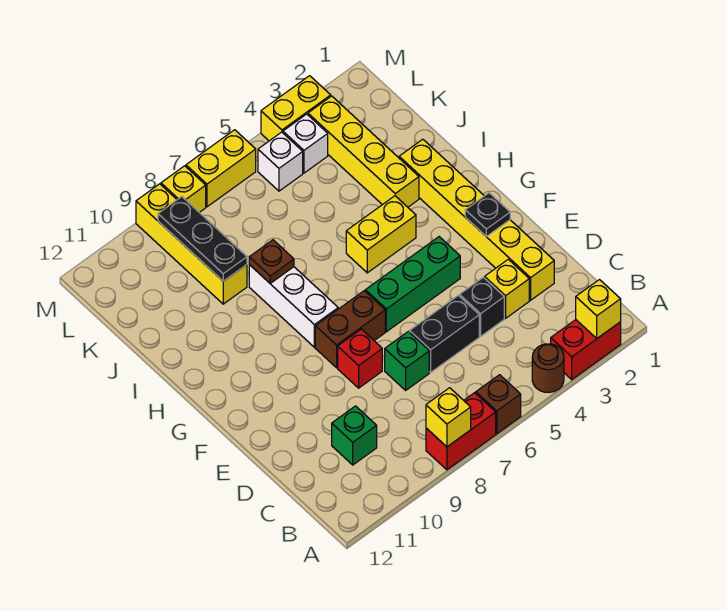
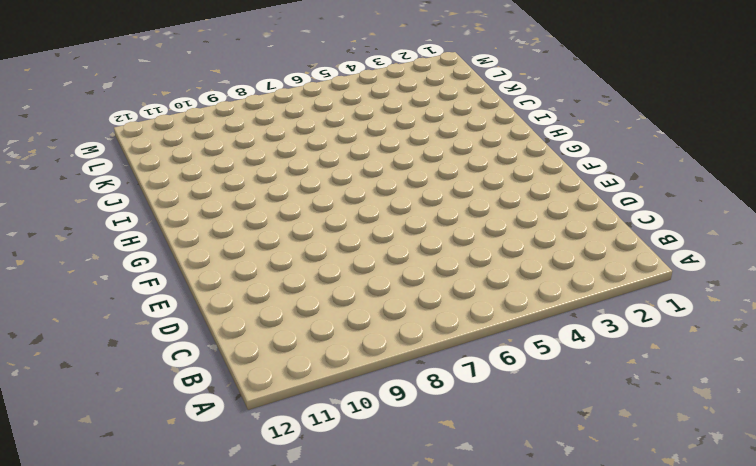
none -> red brick A2:A3 level 1
none -> brown round brick A4 level 1
none -> brown brick A6 level 1

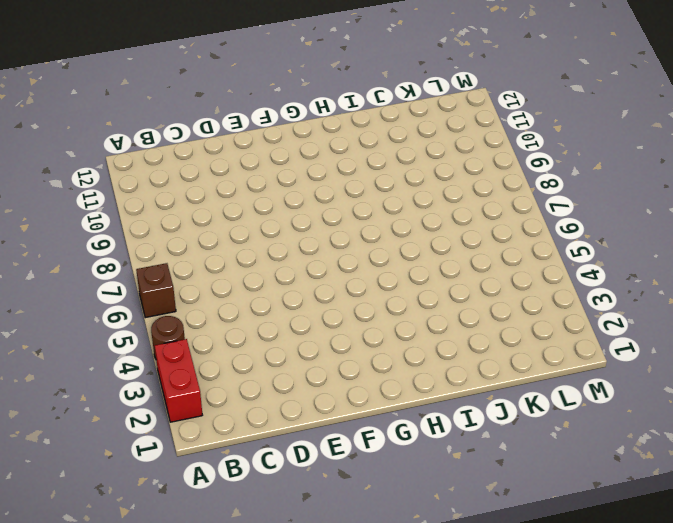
none -> red brick A7:A8 level 1
none -> green brick C10 level 1
none -> yellow brick D2:I2 level 1

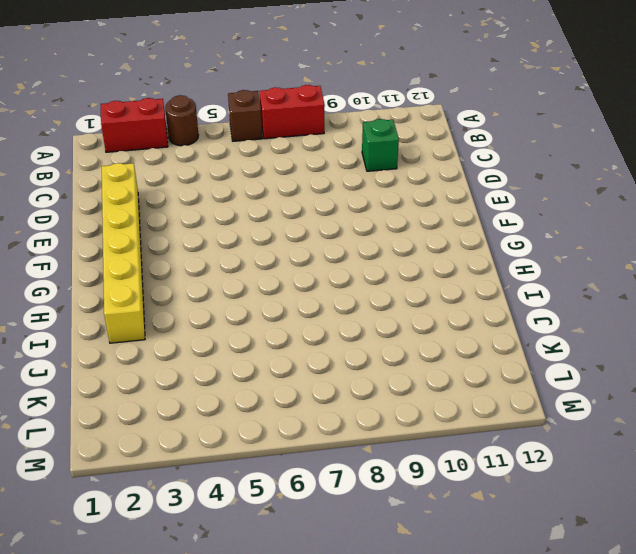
none -> yellow brick D3 level 1
none -> black brick D4 level 1
none -> black brick D5:D6 level 1

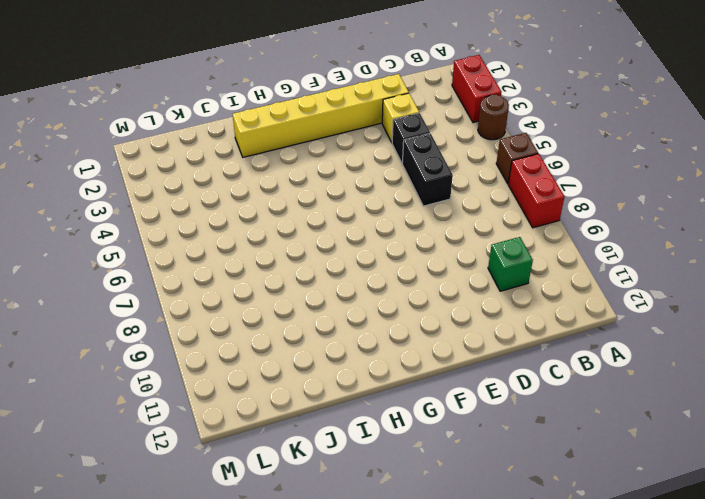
none -> green brick D7 level 1
none -> red brick E8 level 1
none -> green brick F4:F6 level 1

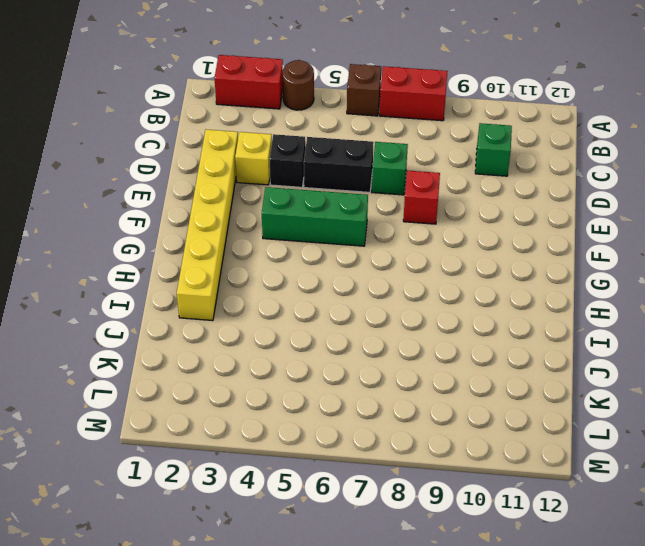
none -> brown brick F7:F8 level 1
none -> white brick G8:I8 level 1
none -> yellow brick H4:H5 level 1

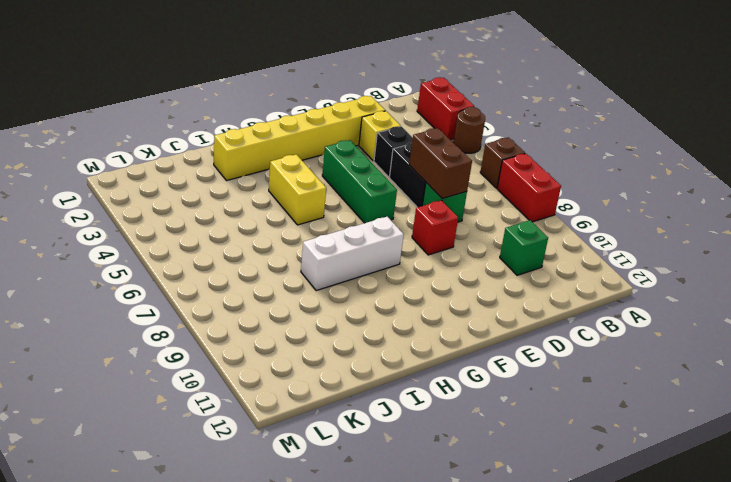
brown brick D6:D7 level 2 -> brown brick F7:F8 level 1
none -> yellow brick I3:L3 level 1
none -> yellow brick J9:M9 level 1
none -> white brick L4 level 1

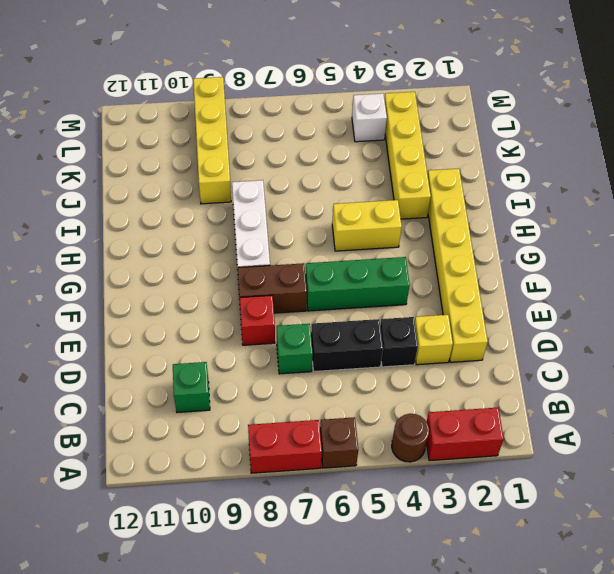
none -> white brick L5 level 1
none -> yellow brick M3:M4 level 1
none -> yellow brick M6:M7 level 1

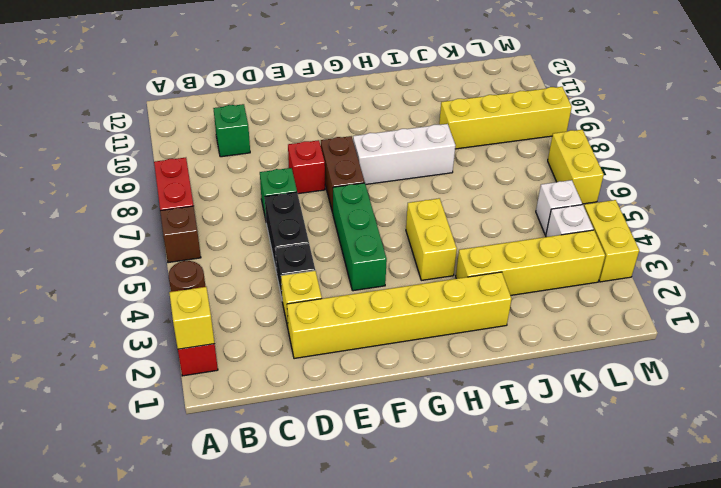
none -> yellow brick M8 level 1
none -> yellow brick A8 level 2
none -> black plate F2 level 2

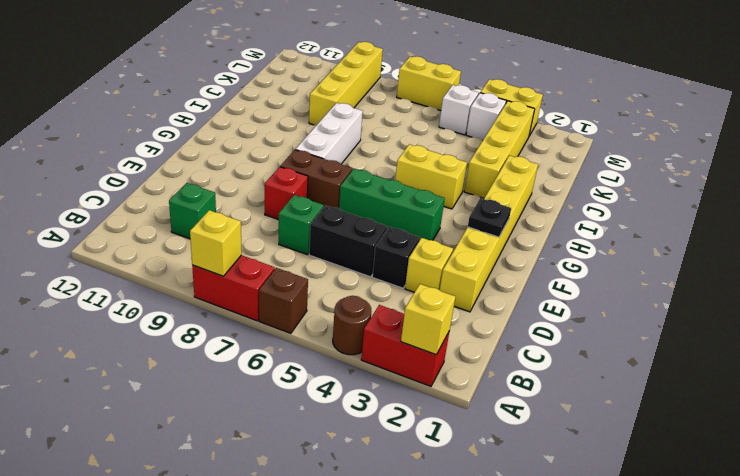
none -> yellow brick M8 level 1
none -> brown plate I8 level 2
none -> black plate J9:L9 level 2

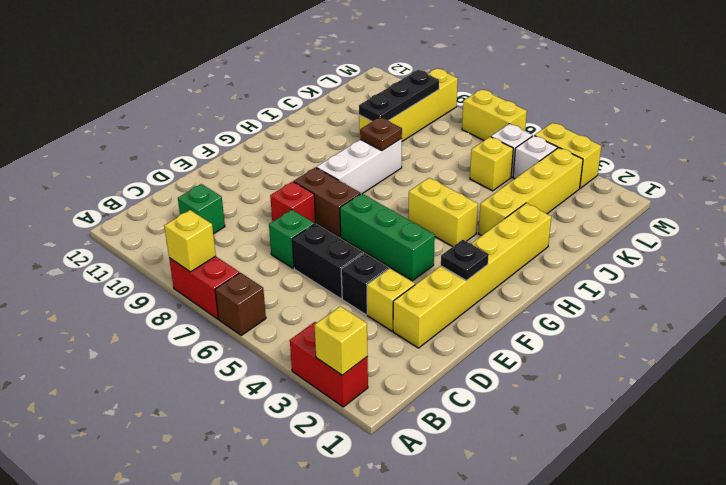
yellow brick K5 level 1 -> yellow brick M8 level 1
none -> brown round brick A4 level 1

